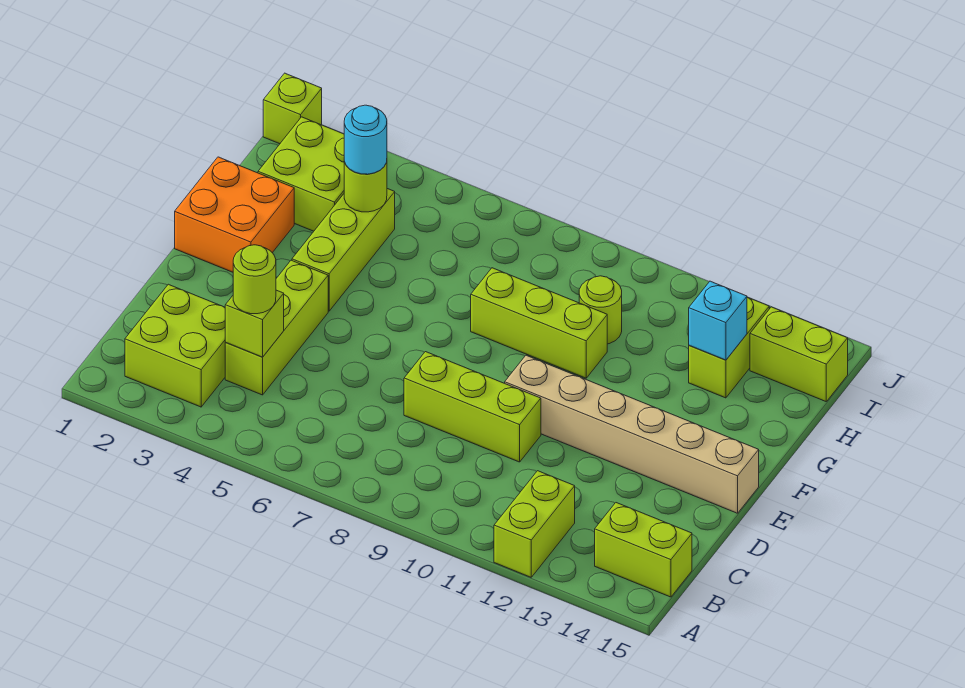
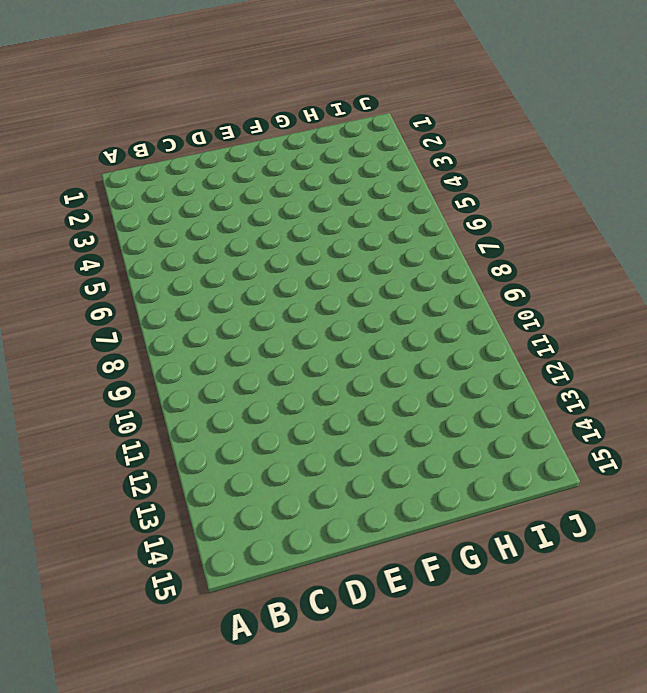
none -> lime brick A12:B12 level 1
none -> lime brick B2:C3 level 1
none -> lime brick B14:B15 level 1

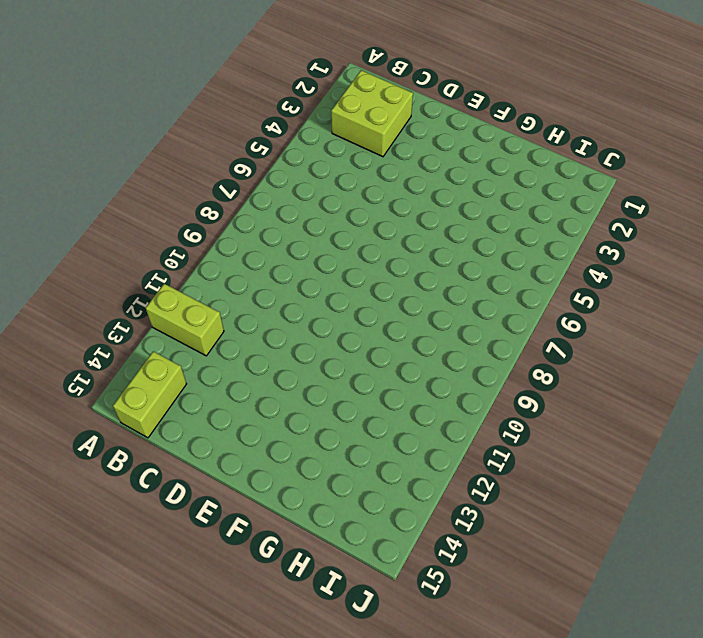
none -> lime brick C4:E4 level 1
none -> lime brick D8:D10 level 1
none -> tan brick E10:E15 level 1

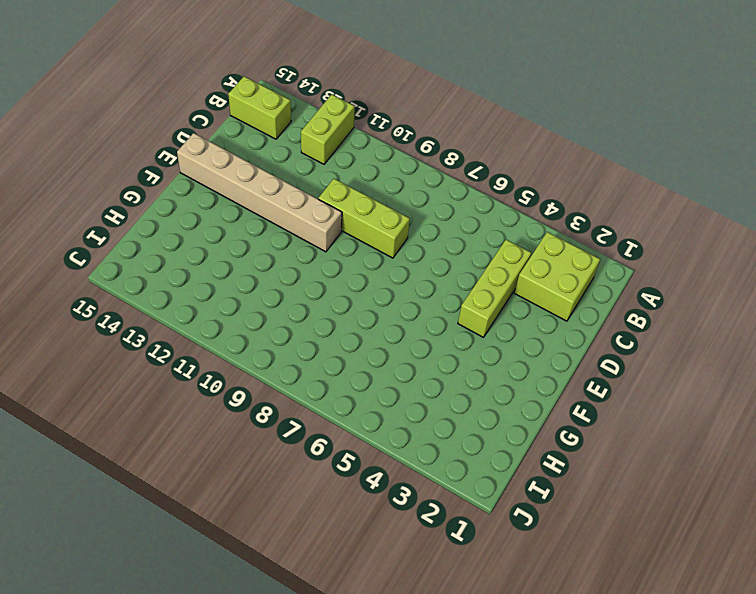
none -> orange brick F1:G2 level 1
none -> lime brick F4:H4 level 1
none -> lime brick G8:G10 level 1

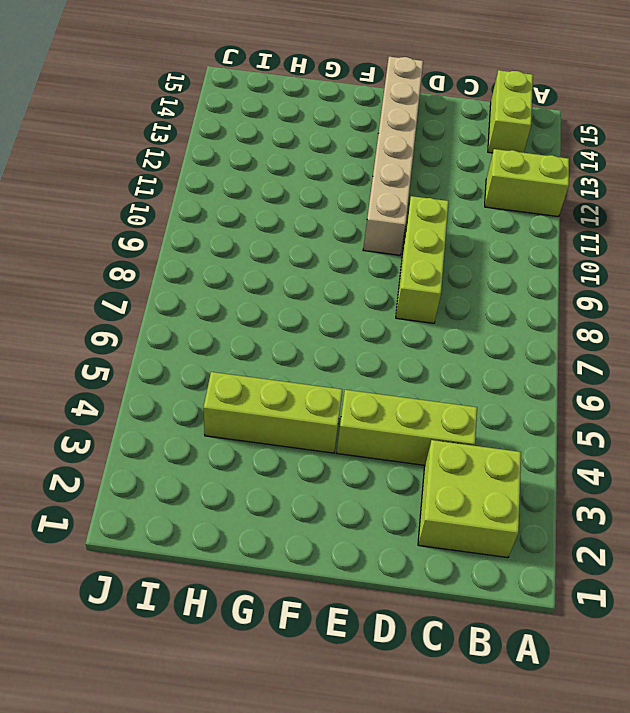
none -> orange brick F1:G2 level 1
none -> lime brick G8:G10 level 1
none -> lime brick H2:I3 level 1

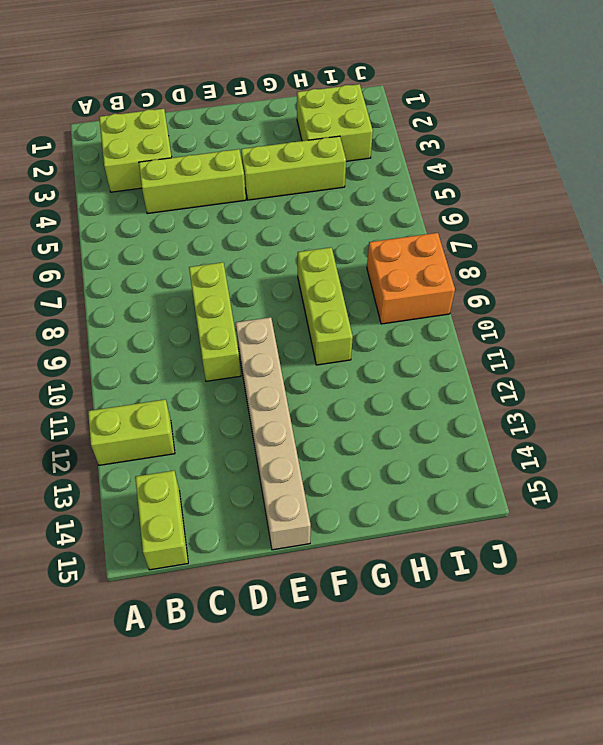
orange brick I8:J9 level 1 -> orange brick F1:G2 level 1
none -> lime round brick H10 level 1
none -> lime brick H13:I13 level 1
none -> lime brick I14:I15 level 1

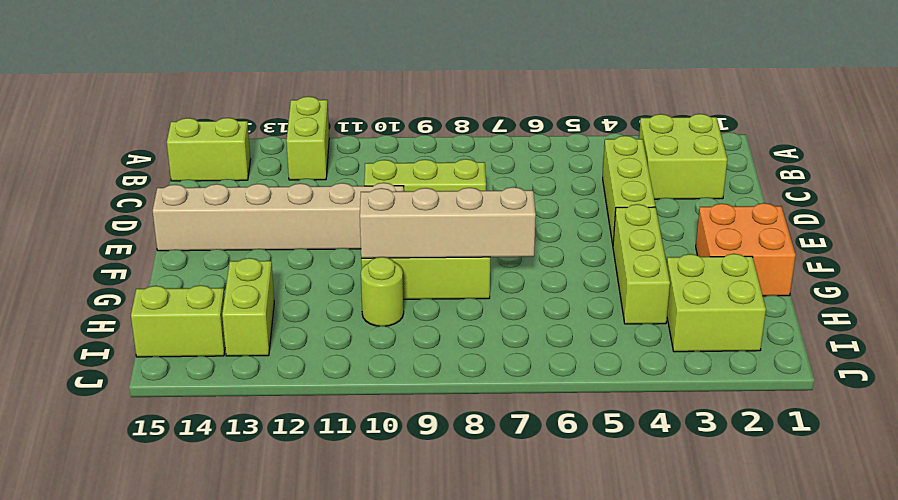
tan brick G7:G10 level 2 -> none
none -> lime brick J1 level 1
none -> lime brick C4 level 2
none -> lime round brick H4 level 2

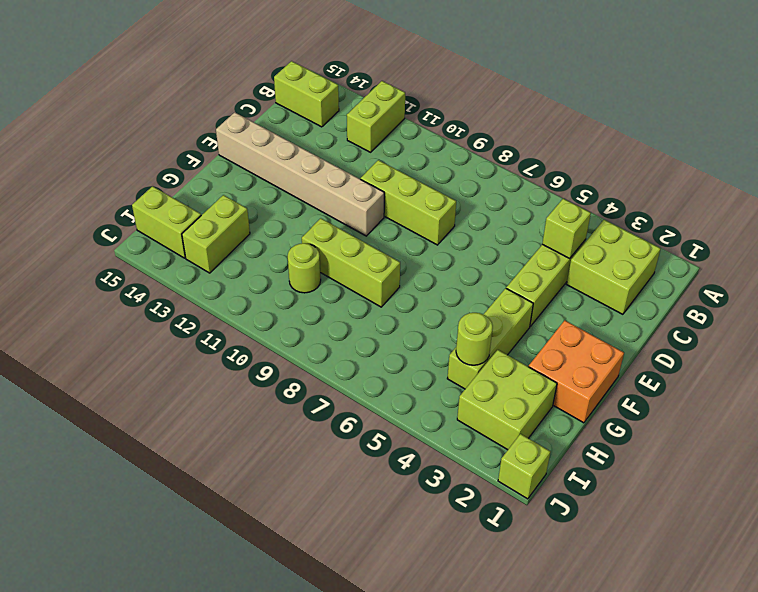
none -> cyan brick H13 level 2
none -> lime round brick C4 level 3
none -> cyan round brick H4 level 3

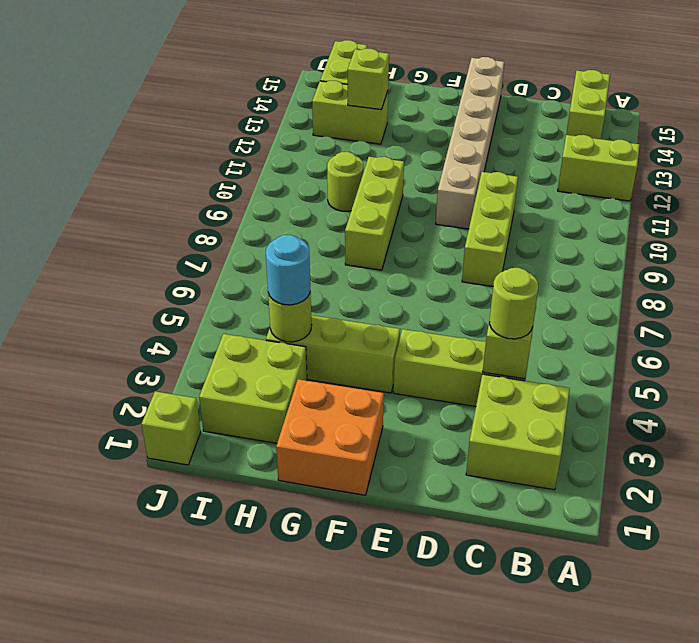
lime brick H13 level 2 -> cyan brick H13 level 2

